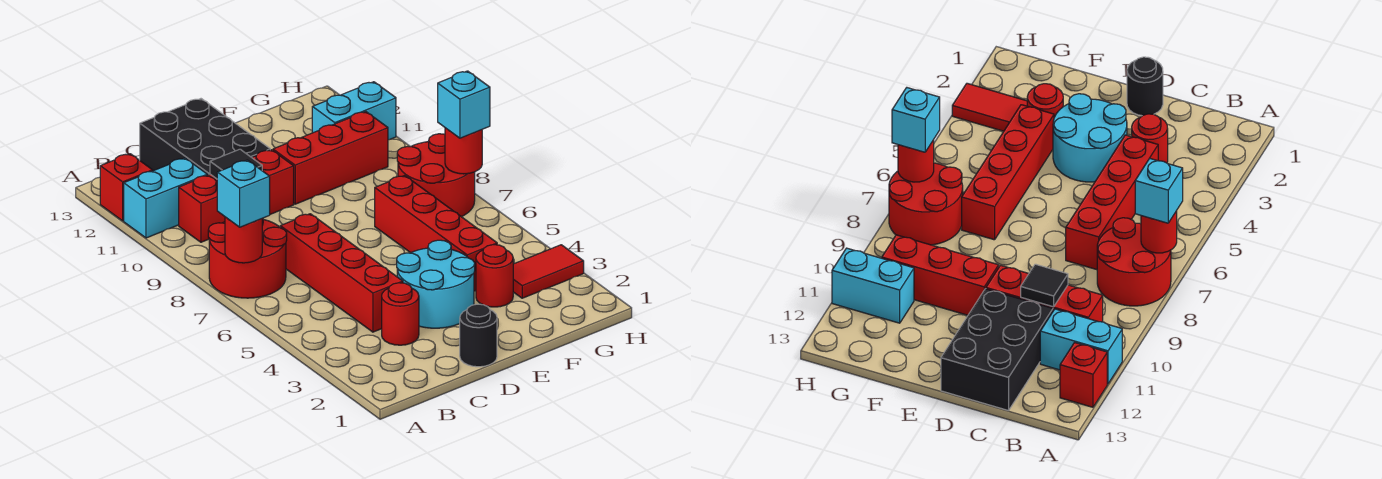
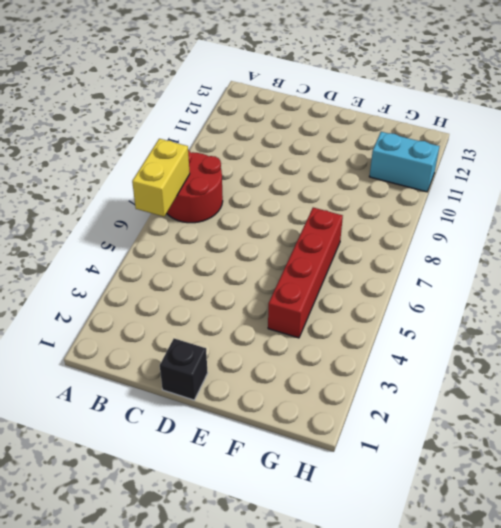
yellow brick A6:A7 level 2 -> red round brick A7 level 2
black brick D1 level 1 -> black round brick D1 level 1
none -> cyan brick A11:B11 level 1
none -> red brick A12 level 1
none -> red brick B10:D10 level 1

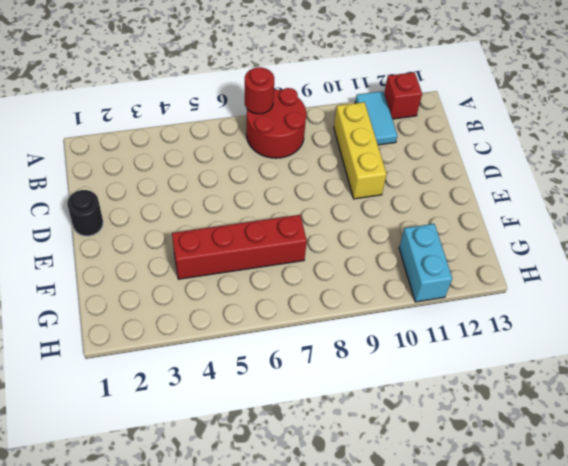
cyan tile A11:B11 level 1 -> cyan brick A11:B11 level 1
yellow brick B10:D10 level 1 -> red brick B10:D10 level 1
none -> red round brick C3 level 1
none -> red brick C4:C7 level 1
none -> black brick C11:D13 level 1

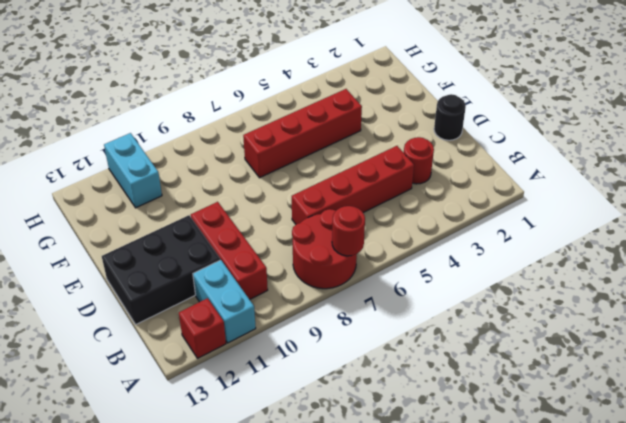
none -> cyan round brick D3:E4 level 1
none -> red brick E10:G10 level 1
none -> red round brick F3 level 1

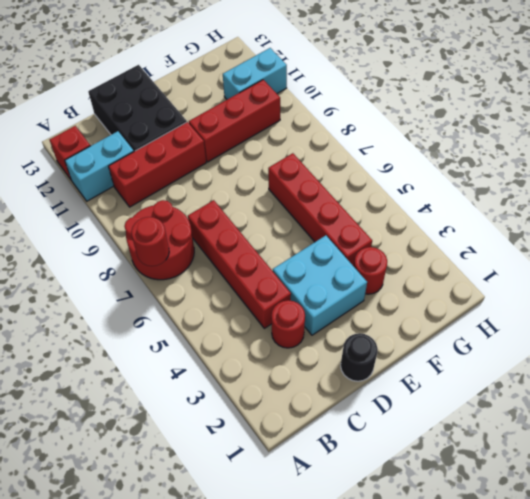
cyan brick D3:E4 level 1 -> cyan round brick D3:E4 level 1
none -> red tile G3:H3 level 1
none -> red round brick G7:H8 level 1
none -> black tile C10 level 2

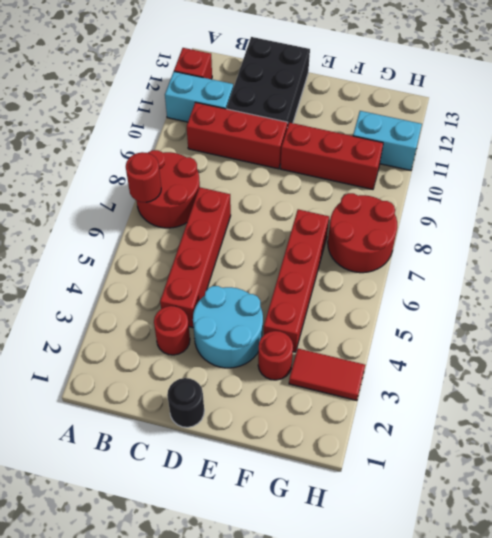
none -> black tile C10 level 2
none -> red round brick H7 level 2
none -> cyan brick A7 level 3

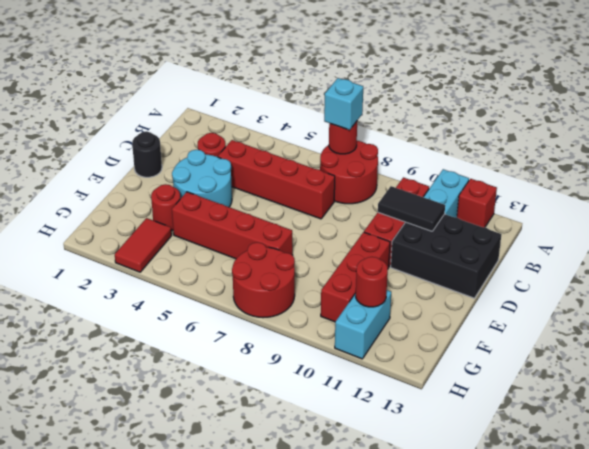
black tile C10:C11 level 2 -> black tile C10 level 2
red round brick G11 level 2 -> red round brick H7 level 2
none -> cyan brick H7 level 3

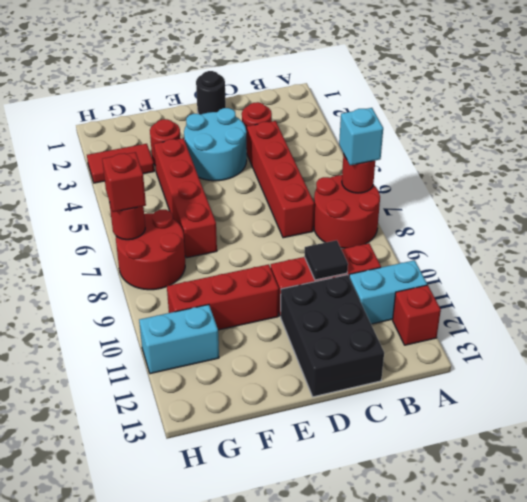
red brick H7 level 3 -> cyan brick H7 level 3

